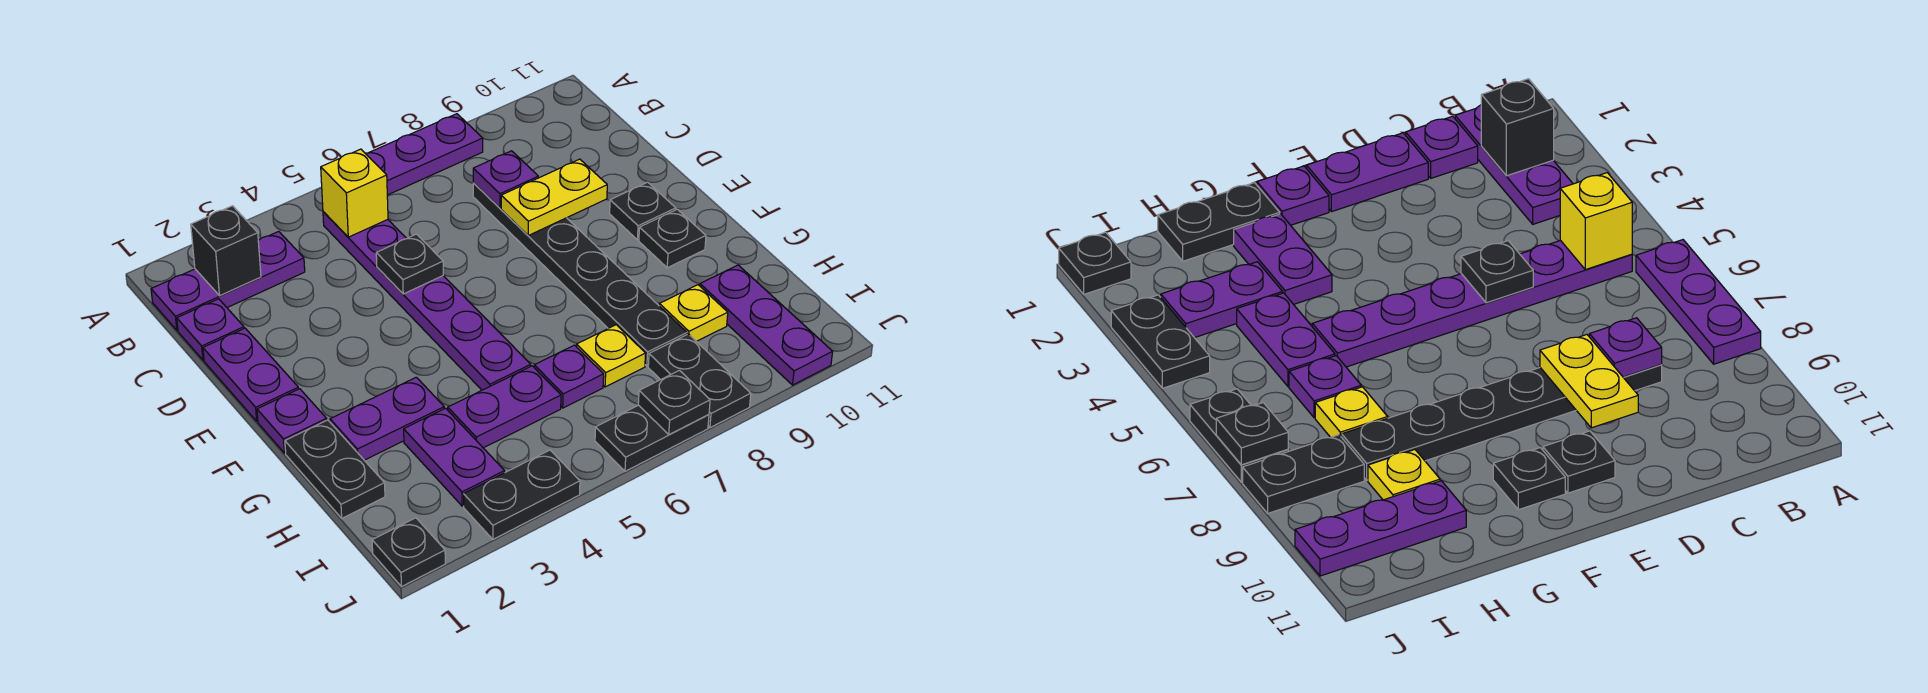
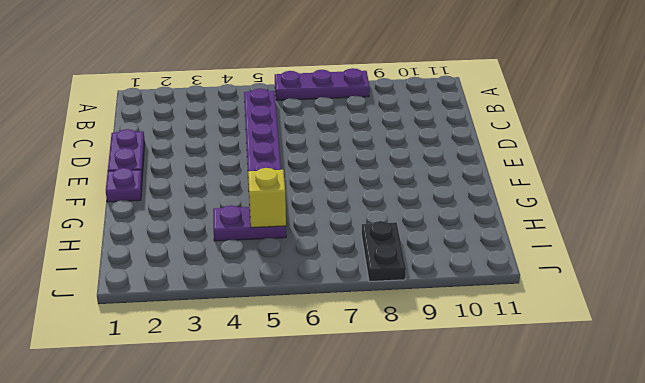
yellow brick H5 level 2 -> yellow brick B5 level 2
none -> purple plate B1:B3 level 1
none -> purple plate C1 level 1
none -> black plate C8:H8 level 1

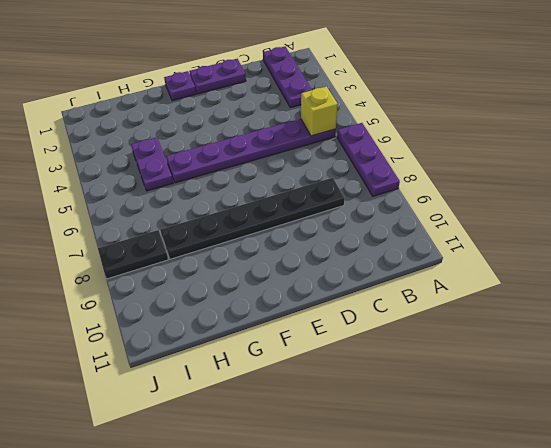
none -> purple plate C1 level 1
none -> black plate E10 level 1
none -> black plate F10 level 1

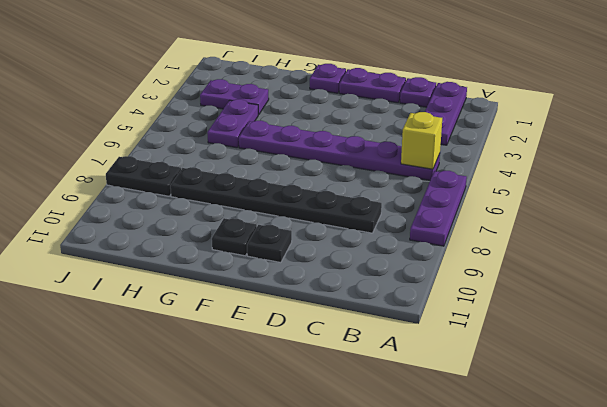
none -> black plate G1:H1 level 1
none -> purple plate G2:G3 level 1
none -> purple plate H6 level 1

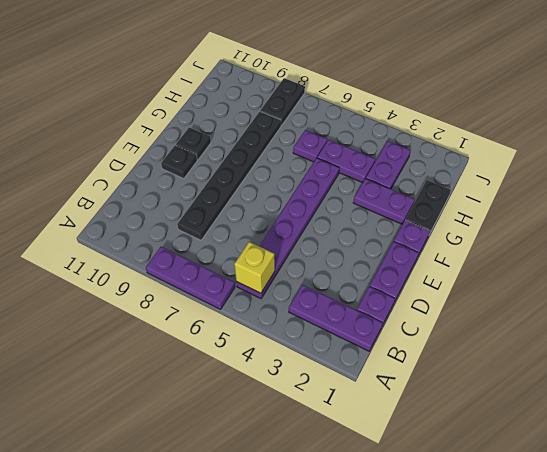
none -> yellow plate H7 level 1
none -> yellow plate H9 level 1
none -> purple plate H10:J10 level 1

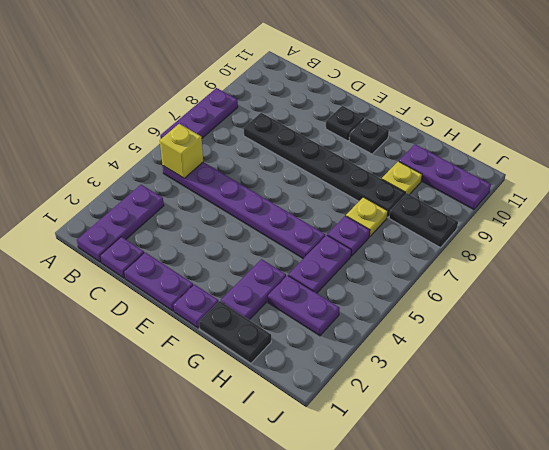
none -> black plate J1 level 1
none -> black plate J3:J4 level 1
none -> black plate J6:J7 level 1

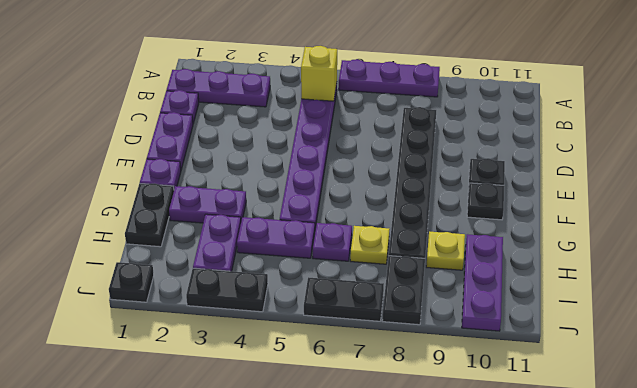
none -> black brick B2 level 2
none -> purple plate C8 level 2
none -> black plate D5 level 2

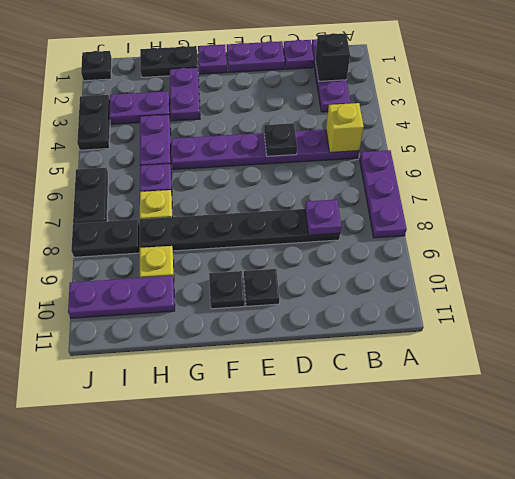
none -> yellow plate D8:D9 level 2
none -> black plate J7 level 2

